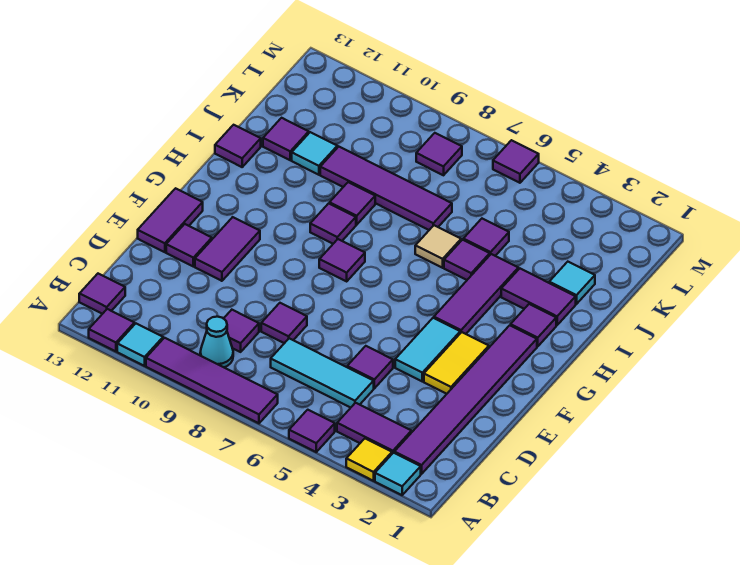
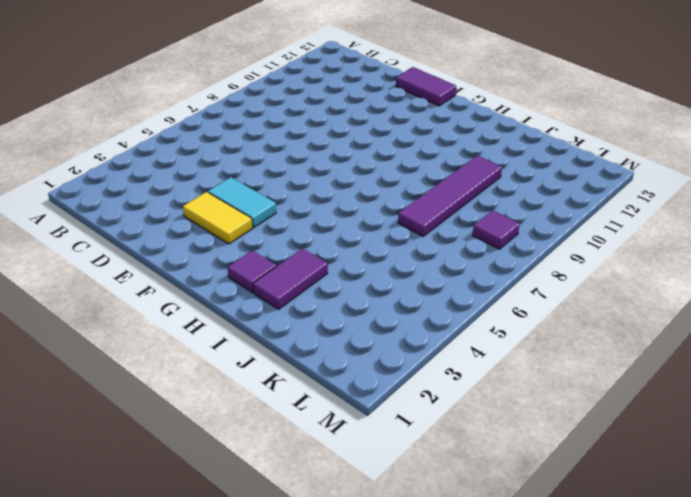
none -> cyan tile A2 level 1
none -> yellow tile A3 level 1
none -> purple tile A5 level 1
none -> purple tile A7:A10 level 1

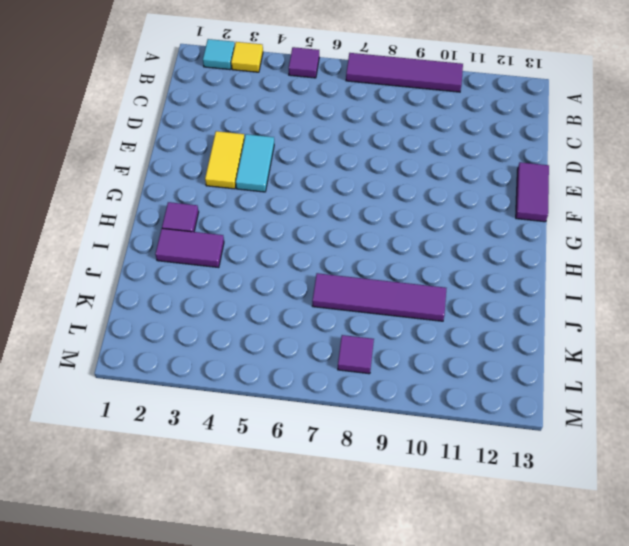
none -> cyan tile A11 level 1
none -> purple tile A12 level 1
none -> purple tile B2:G2 level 1
none -> purple tile B3:B4 level 1

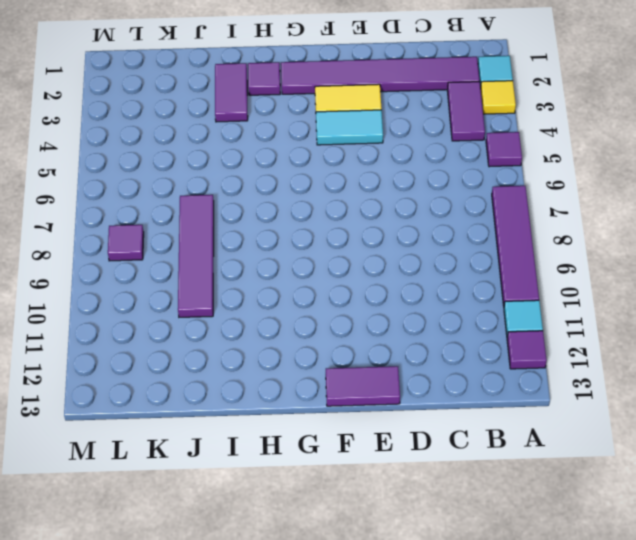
none -> cyan cone B9 level 1
none -> purple tile B13 level 1
none -> cyan tile C5:C7 level 1
none -> purple tile C9 level 1

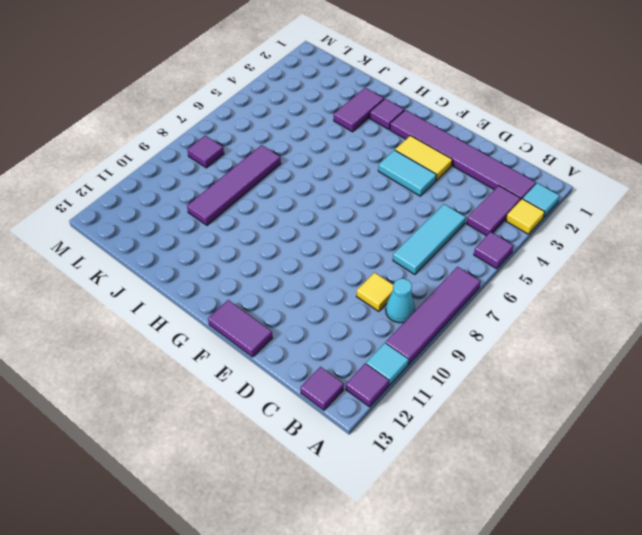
yellow tile C9 level 1 -> purple tile C9 level 1
none -> purple tile D5 level 1
none -> purple tile D8 level 1
none -> purple tile E11:F11 level 1
none -> purple tile E12 level 1

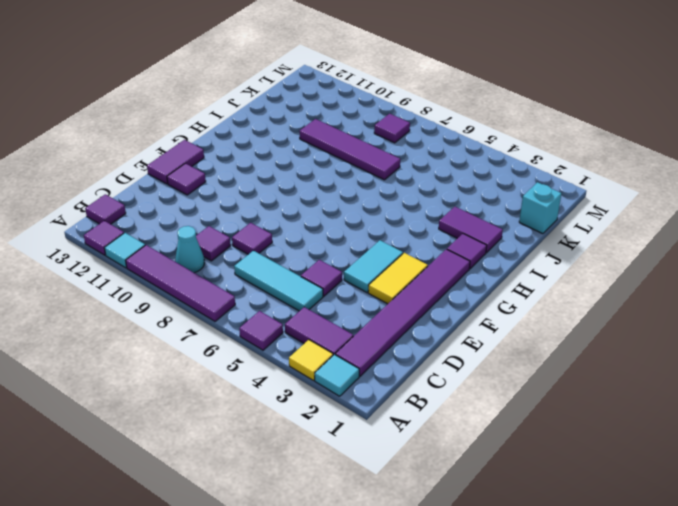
cyan brick K1 level 1 -> none
none -> purple tile E11:F11 level 1
none -> purple tile G4:I4 level 1
none -> purple tile G8 level 1
none -> purple tile H9 level 1

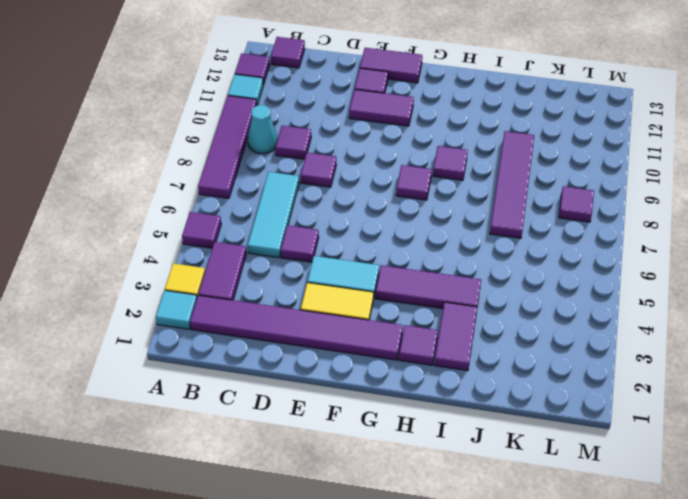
none -> purple tile I5 level 1
none -> tan tile I6 level 1
none -> purple tile I9 level 1
none -> purple tile I13 level 1

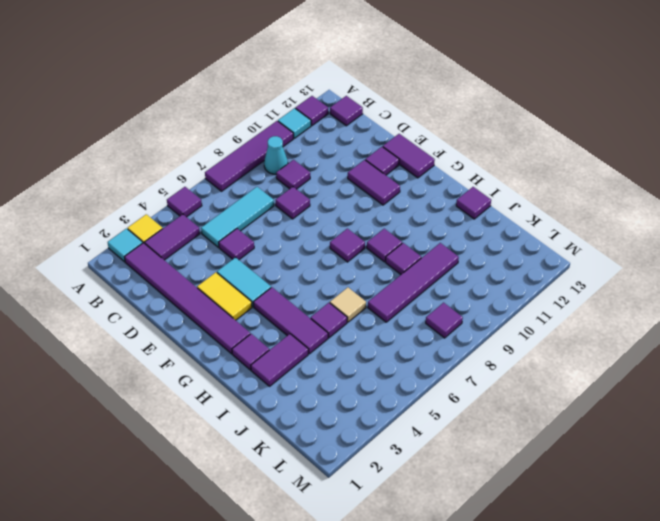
none -> cyan tile J2 level 1
none -> purple tile J5 level 1
none -> cyan tile J11 level 1
none -> purple tile J12 level 1

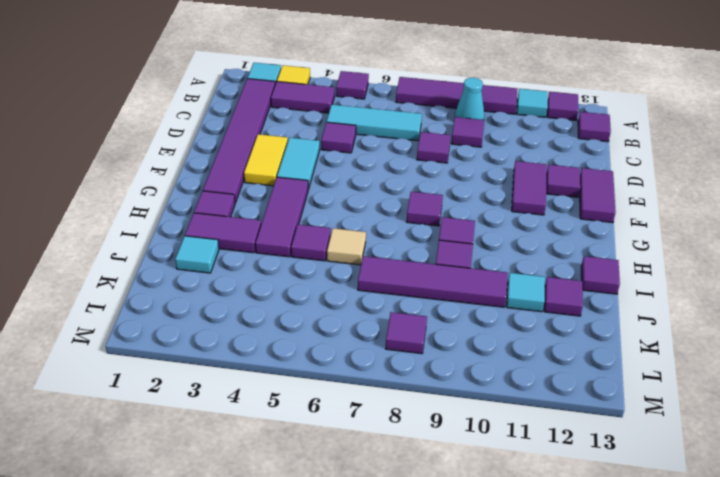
none -> purple tile J5 level 1
none -> purple tile M6 level 1

